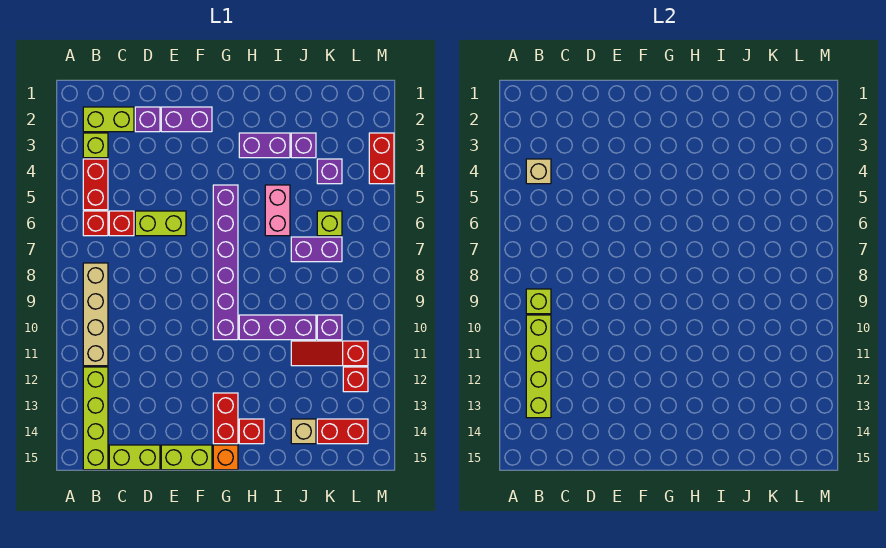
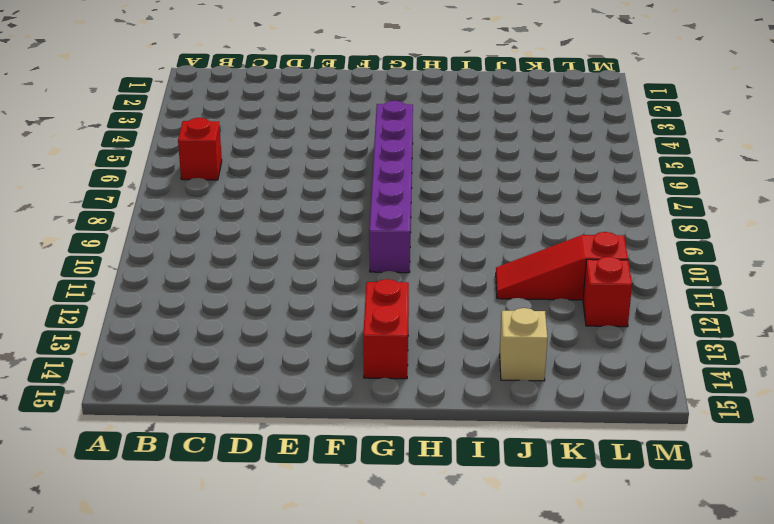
none -> lime brick B2:C2 level 1
none -> lime brick B3 level 1
none -> red brick B4:B5 level 1
none -> tan brick B8:B11 level 1

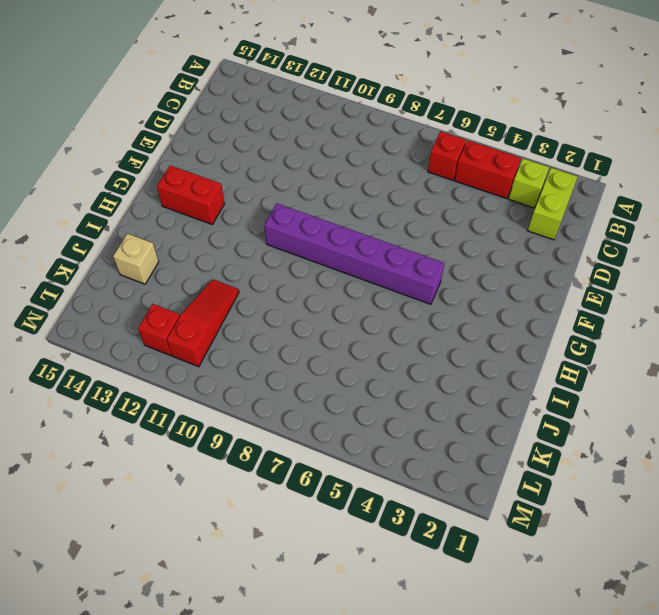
none -> tan brick B8:B11 level 1
none -> lime brick B12:B15 level 1
none -> red brick C6 level 1
none -> lime brick C15:D15 level 1

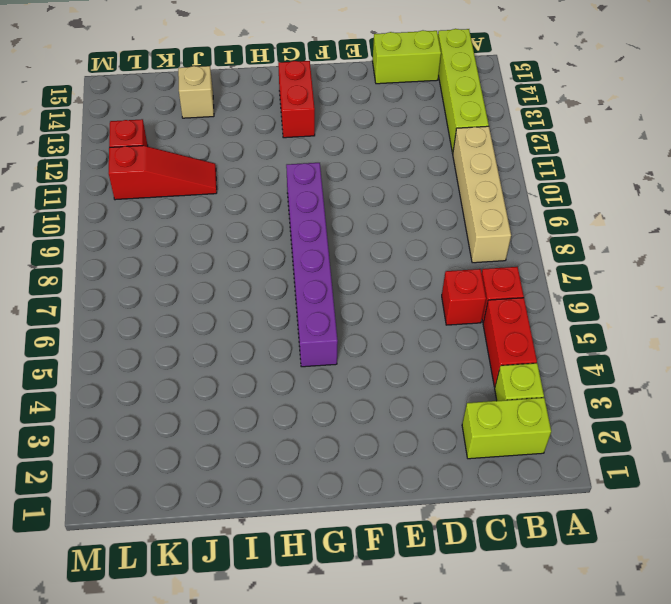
none -> purple brick D2 level 1
none -> lime brick D6:E6 level 1
none -> purple brick E2:F2 level 1
none -> lime brick E15:F15 level 1

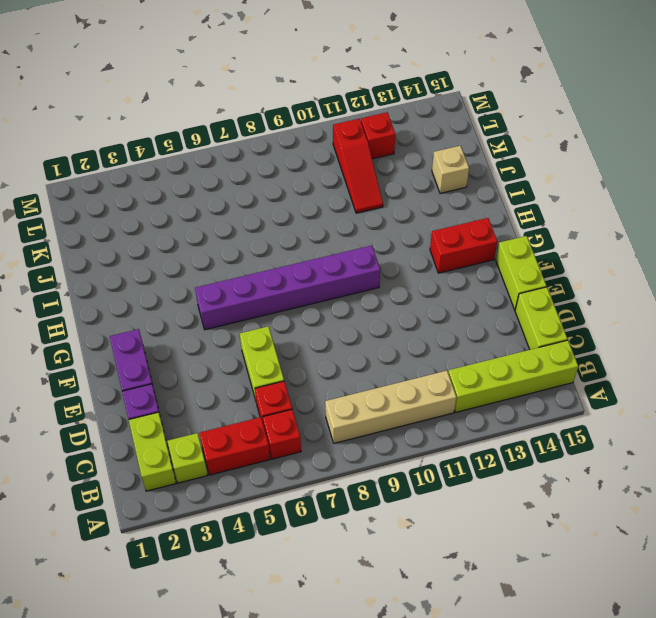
none -> orange brick G15 level 1
none -> purple brick H3:I3 level 1
none -> purple brick H10:J10 level 1
none -> red brick H14 level 1

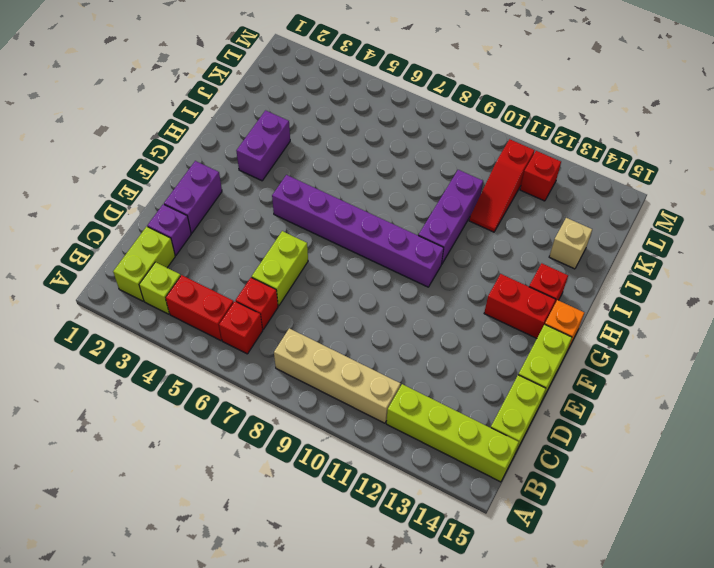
none -> pink brick I5:I6 level 1
none -> purple brick J3 level 1
none -> purple brick J7:K7 level 1
none -> purple brick K4 level 1

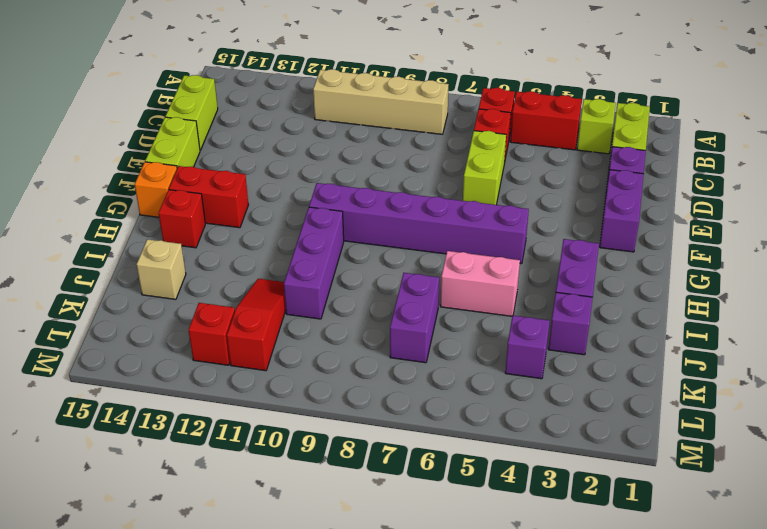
none -> lime brick B12:B15 level 1
none -> lime brick K6 level 1
none -> purple brick K10 level 1
none -> red brick K14:L14 level 1

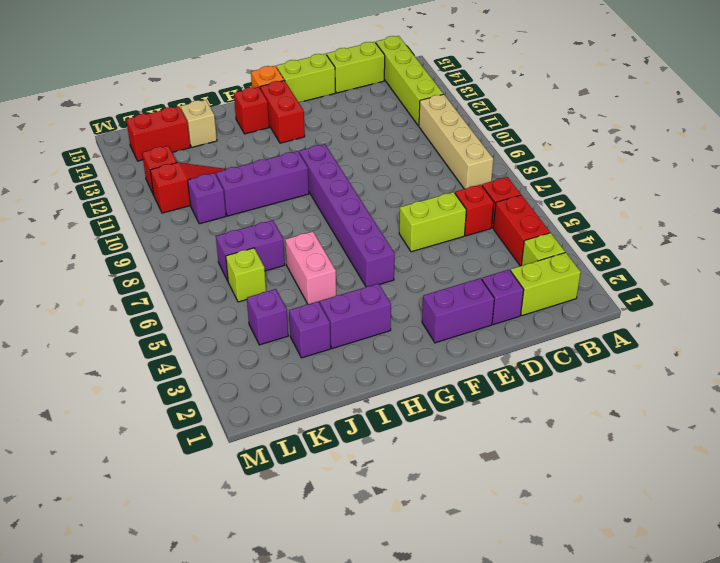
none -> red brick M3:M4 level 1
none -> tan brick B4 level 2
none -> lime brick B9 level 2
none -> lime brick B10:B13 level 2

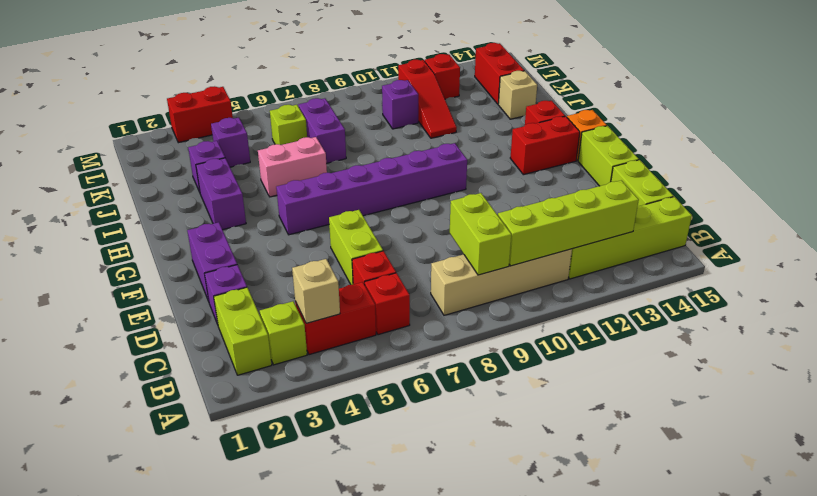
lime brick B9:C9 level 2 -> lime brick B9 level 2
none -> purple brick H10:J10 level 1

